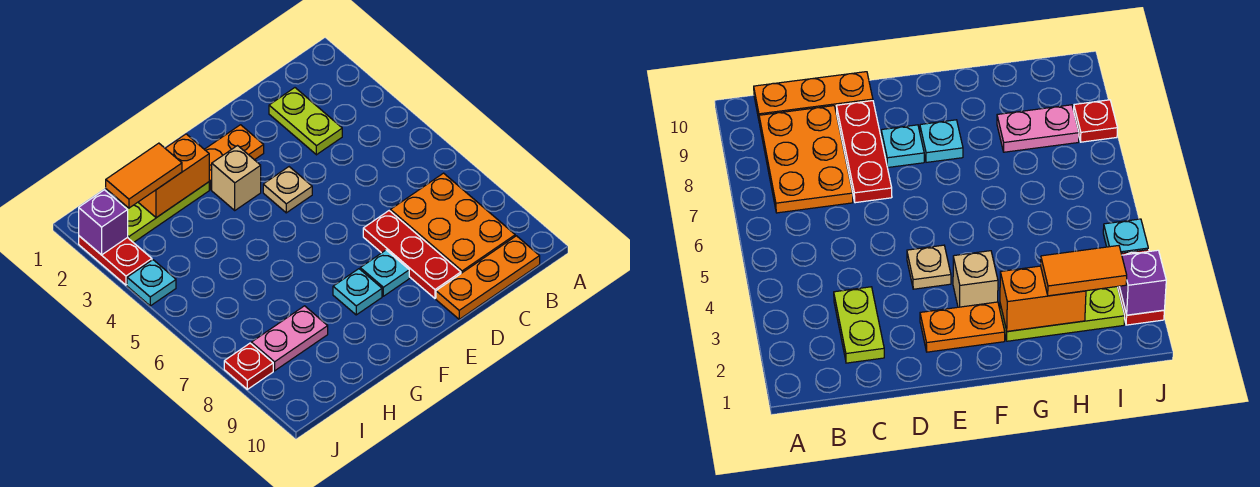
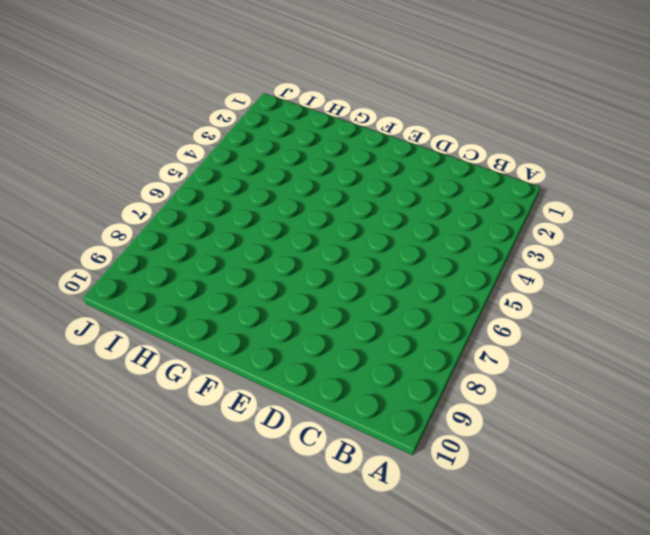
none -> orange plate B7:C9 level 1
none -> orange plate B10:D10 level 1
none -> lime plate C2:C3 level 1

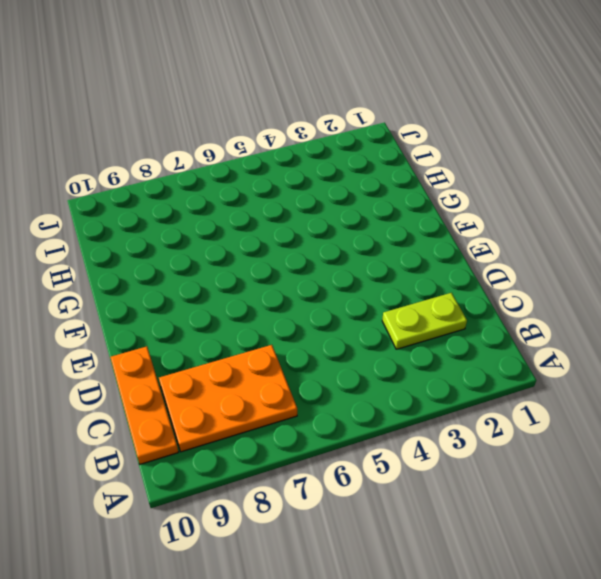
none -> red plate D7:D9 level 1
none -> orange plate E2:F2 level 1
none -> tan plate E4 level 1

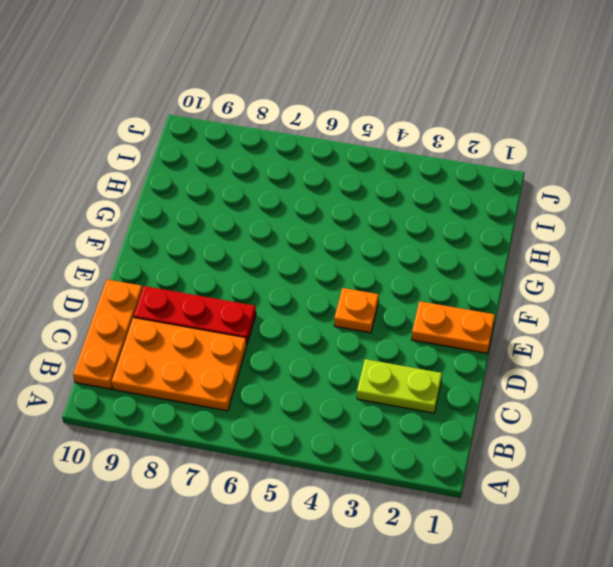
orange plate E1:E2 level 1 -> orange plate E2:F2 level 1
orange plate E4 level 1 -> tan plate E4 level 1
none -> cyan plate E8 level 1
none -> tan brick F3 level 1
none -> cyan plate F8 level 1

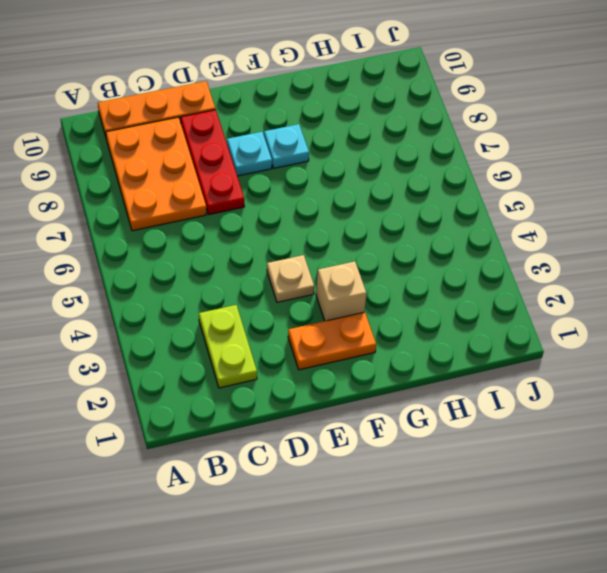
none -> lime plate G2:I2 level 1
none -> pink plate H8:I8 level 1
none -> red plate J2:J3 level 1

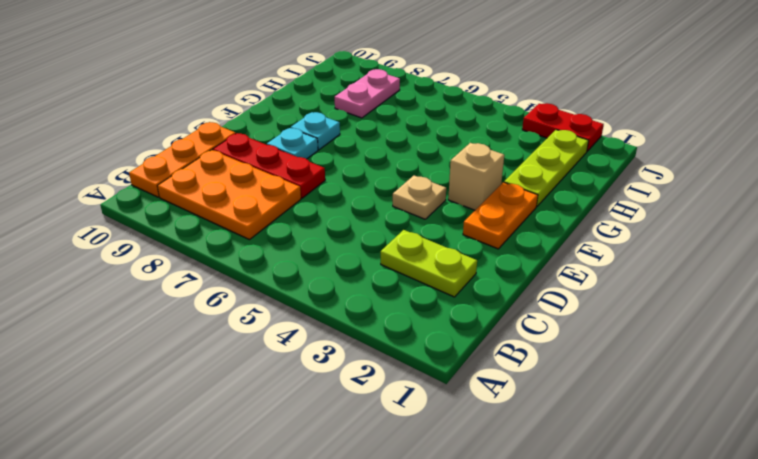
none -> cyan plate J4 level 1
none -> red plate J8 level 1
none -> orange brick G2:H2 level 2

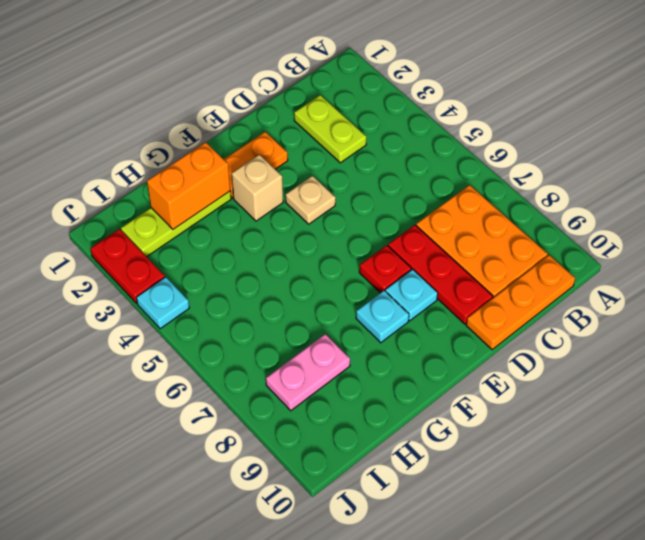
red plate E7 level 1 -> red plate J8 level 1
none -> purple brick J2 level 2
none -> orange tile H2:I2 level 3

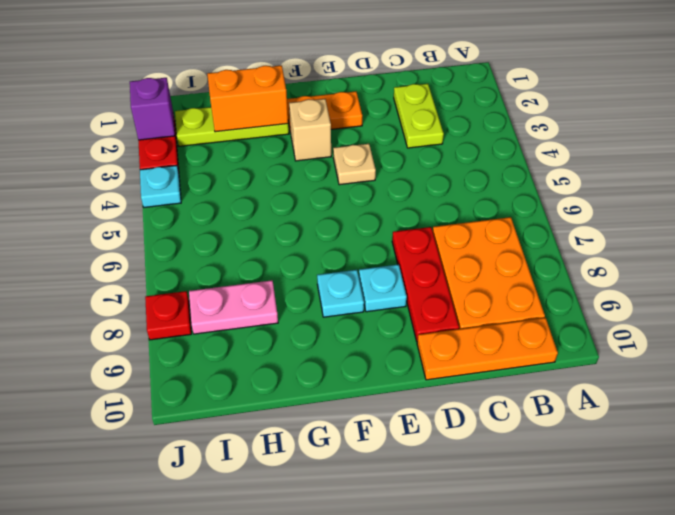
none -> orange tile H2:I2 level 3

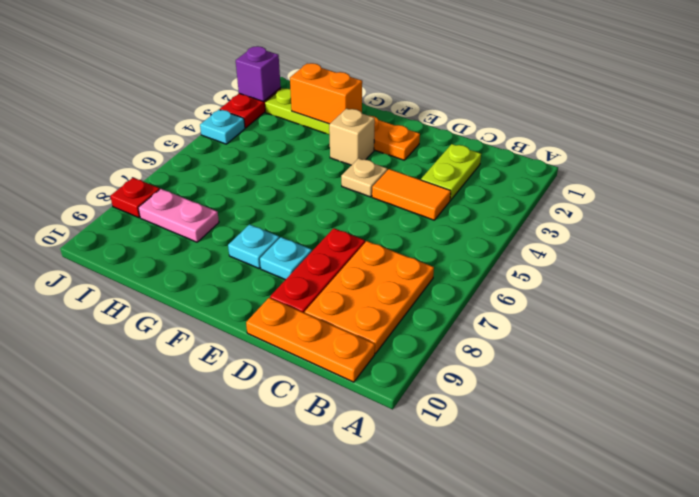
orange tile C4:D4 level 1 -> orange tile H2:I2 level 3

